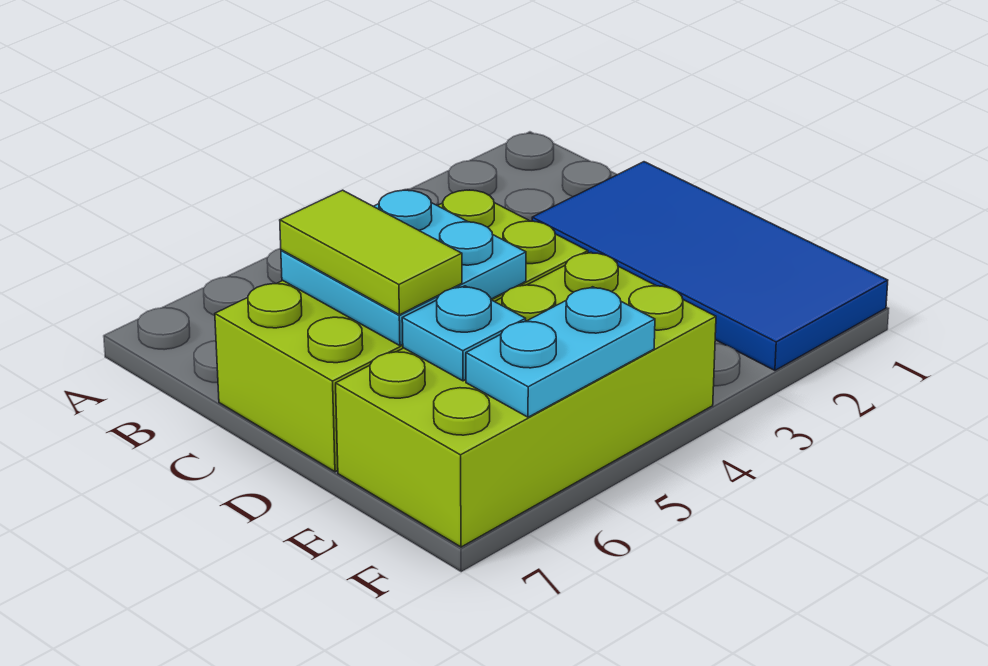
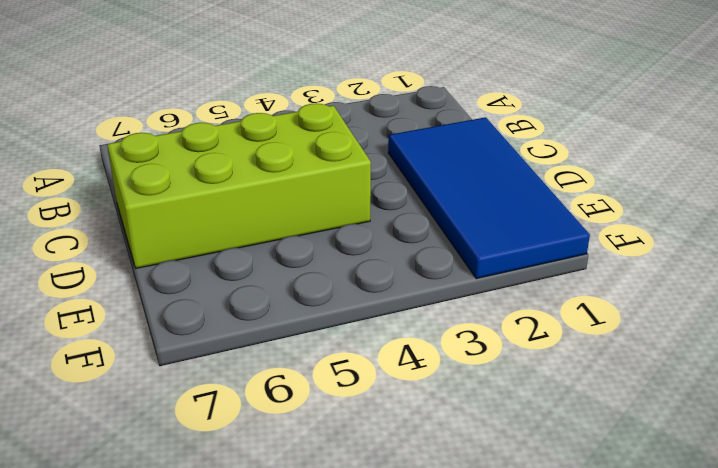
none -> lime brick E4:F7 level 1
none -> cyan plate C5:D6 level 2

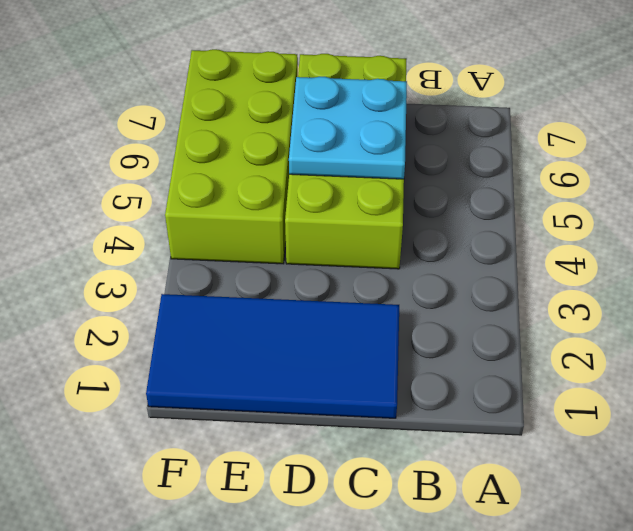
none -> cyan plate E6 level 2
none -> cyan plate F5:F6 level 2

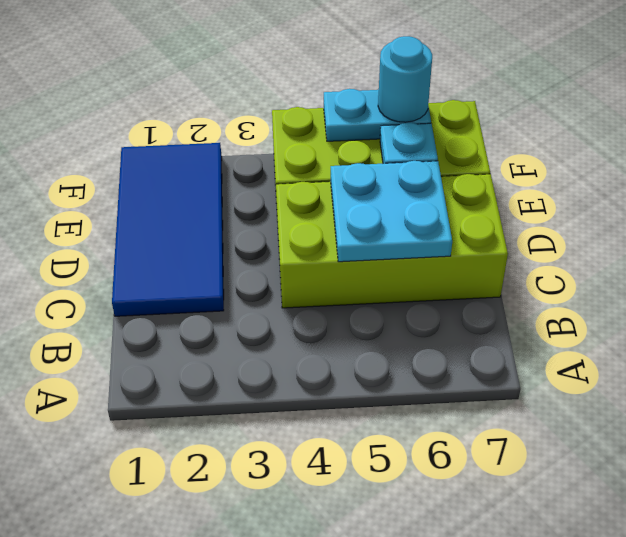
cyan round brick F6 level 3 -> none
none -> lime tile C6:D6 level 3

